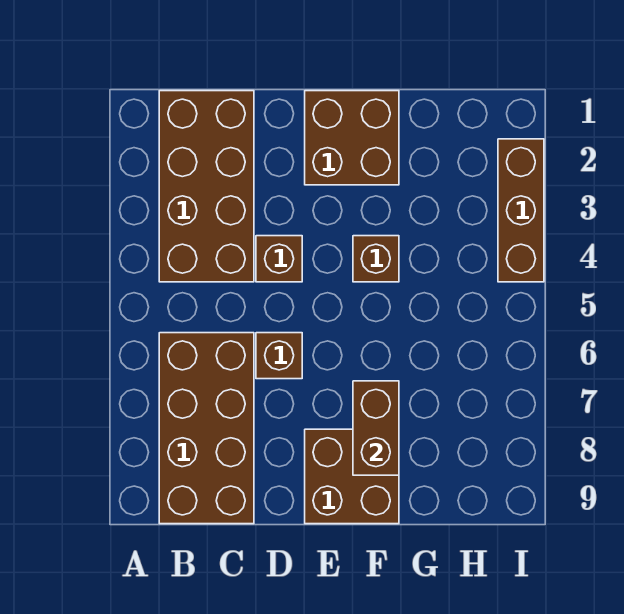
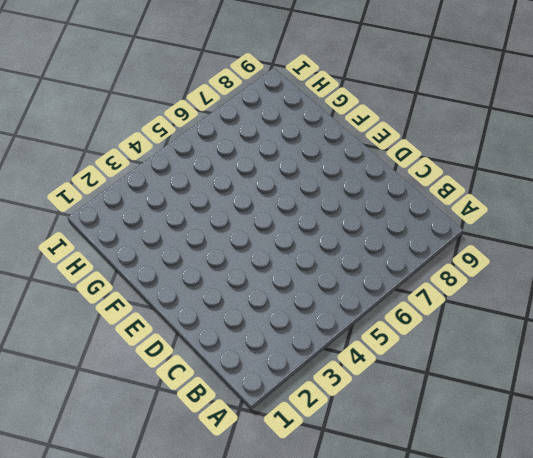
none -> brown brick B1:C4 level 1
none -> brown brick B6:C9 level 1

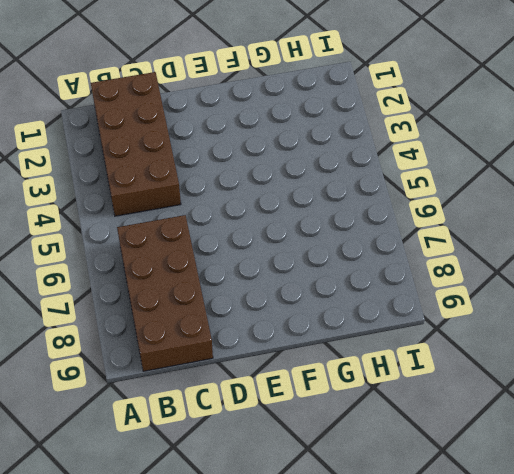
none -> brown brick D4 level 1
none -> brown brick D6 level 1

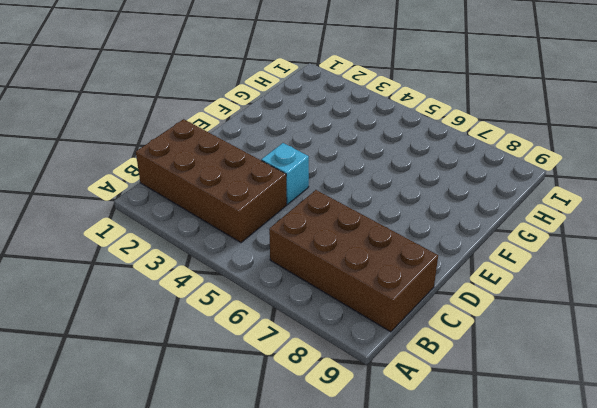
cyan brick D4 level 1 -> brown brick D4 level 1
none -> brown brick D6 level 1
none -> brown brick E1:F2 level 1

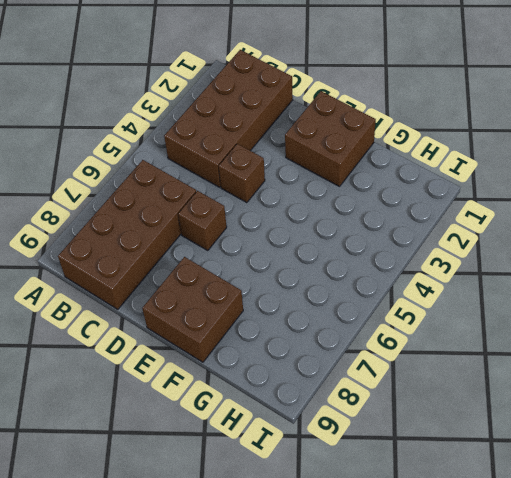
none -> brown brick F4 level 1
none -> brown brick I2:I4 level 1

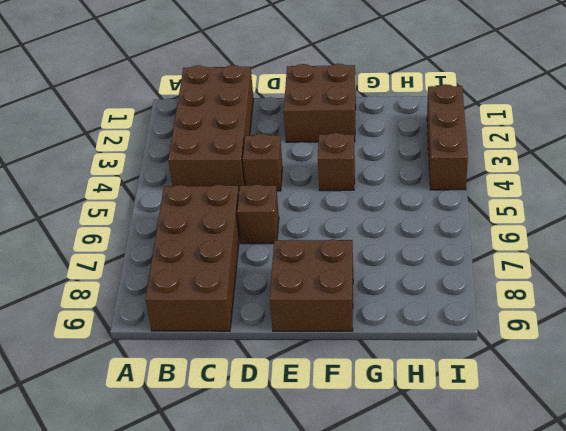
none -> brown brick F7:F8 level 2

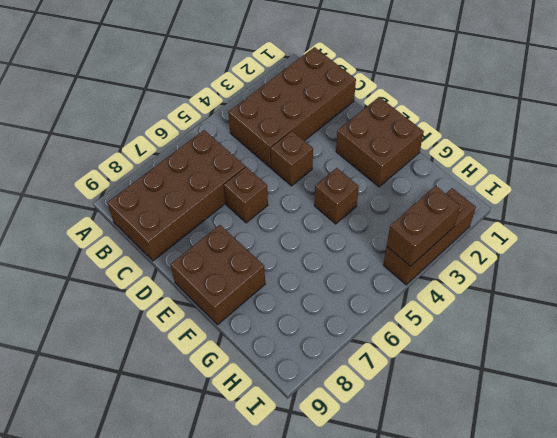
brown brick I3:I4 level 2 -> brown brick F7:F8 level 2

